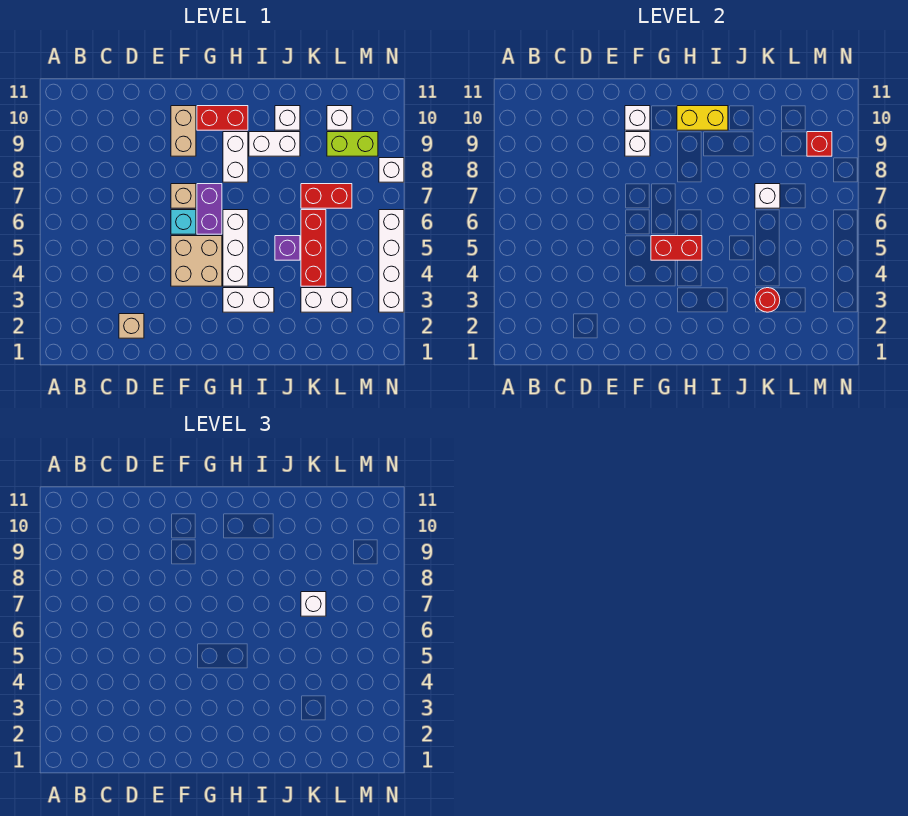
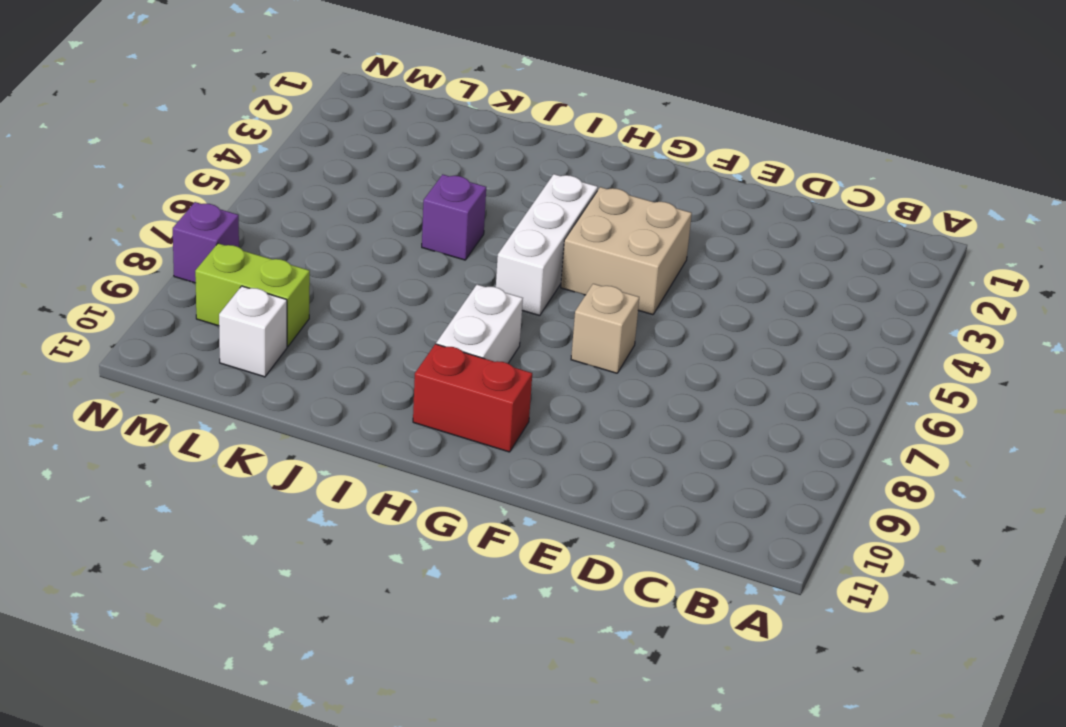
purple brick N8 level 1 -> white brick N8 level 1
none -> tan brick D2 level 1
none -> cyan brick F6 level 1
none -> tan brick F9:F10 level 1

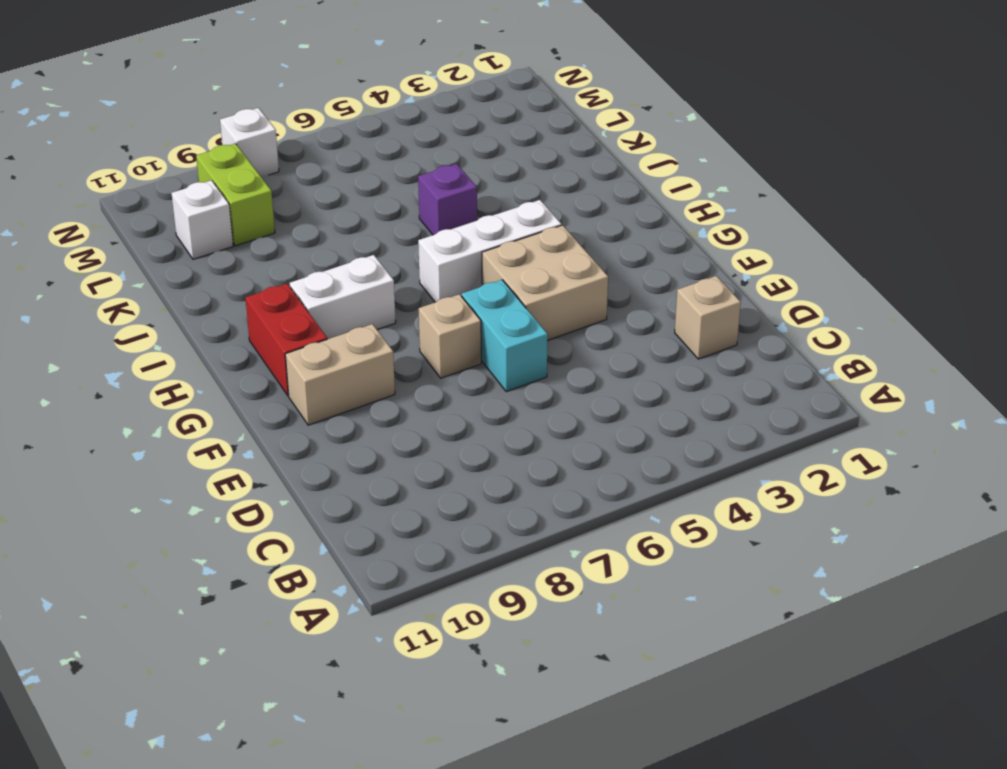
cyan brick E6:F6 level 1 -> cyan brick F6 level 1
none -> purple brick G6:G7 level 1
none -> white brick H3:I3 level 1
none -> white brick I9:J9 level 1

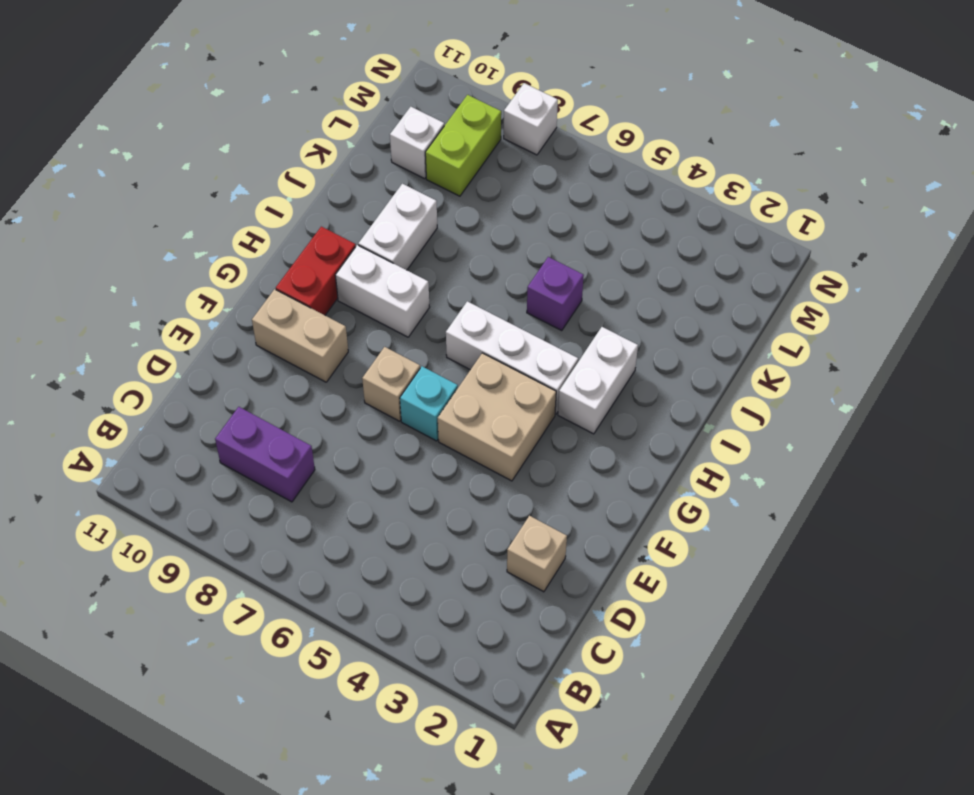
purple brick C8:C9 level 1 -> purple brick G6:G7 level 1
none -> white brick J10 level 1
none -> white brick K3:L3 level 1
none -> red brick K4:K6 level 1

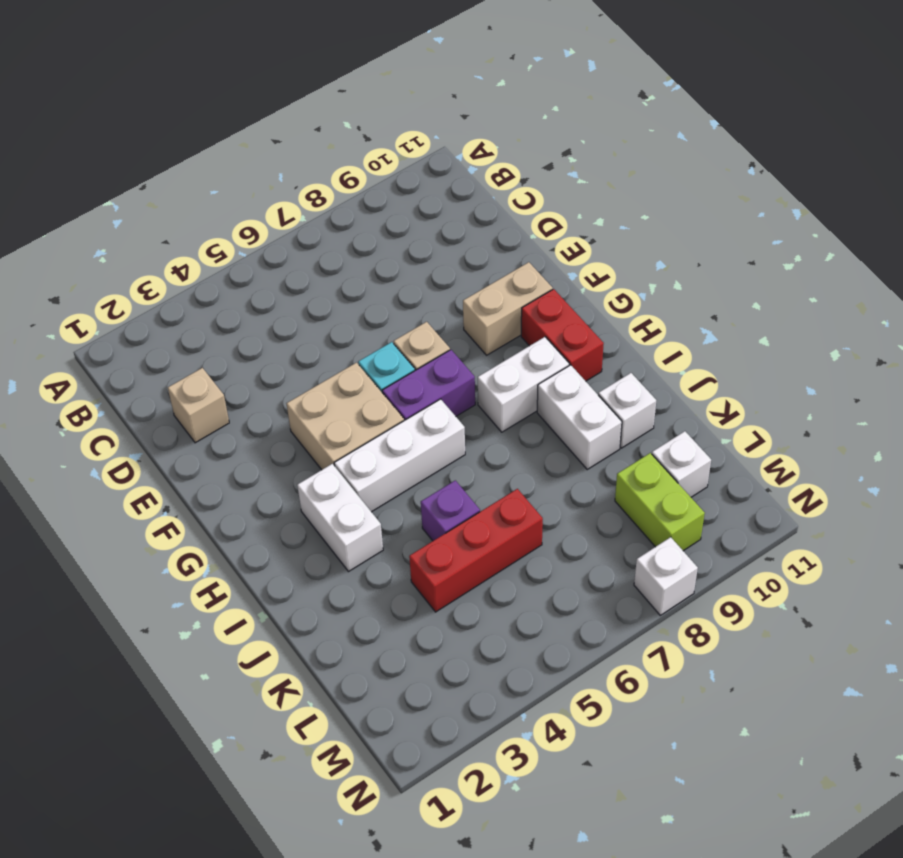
none -> white brick K3:L3 level 1
none -> red brick K7:L7 level 1
none -> white brick N3:N6 level 1

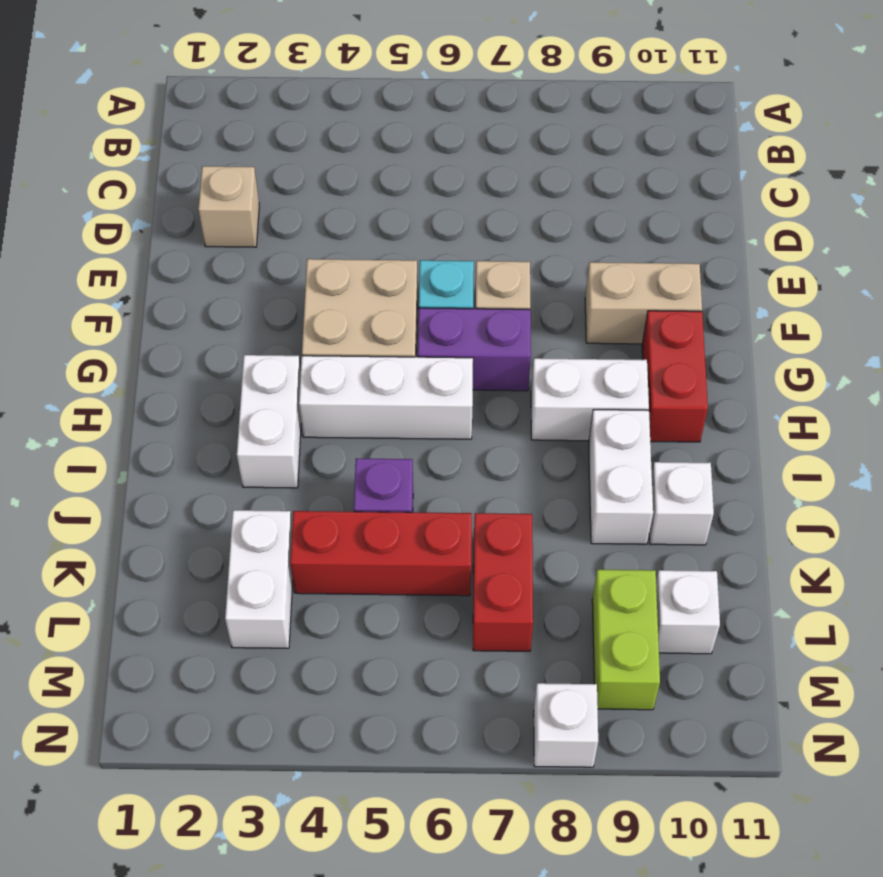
none -> white brick N3:N6 level 1
none -> white brick F9 level 2
none -> white brick F10 level 2

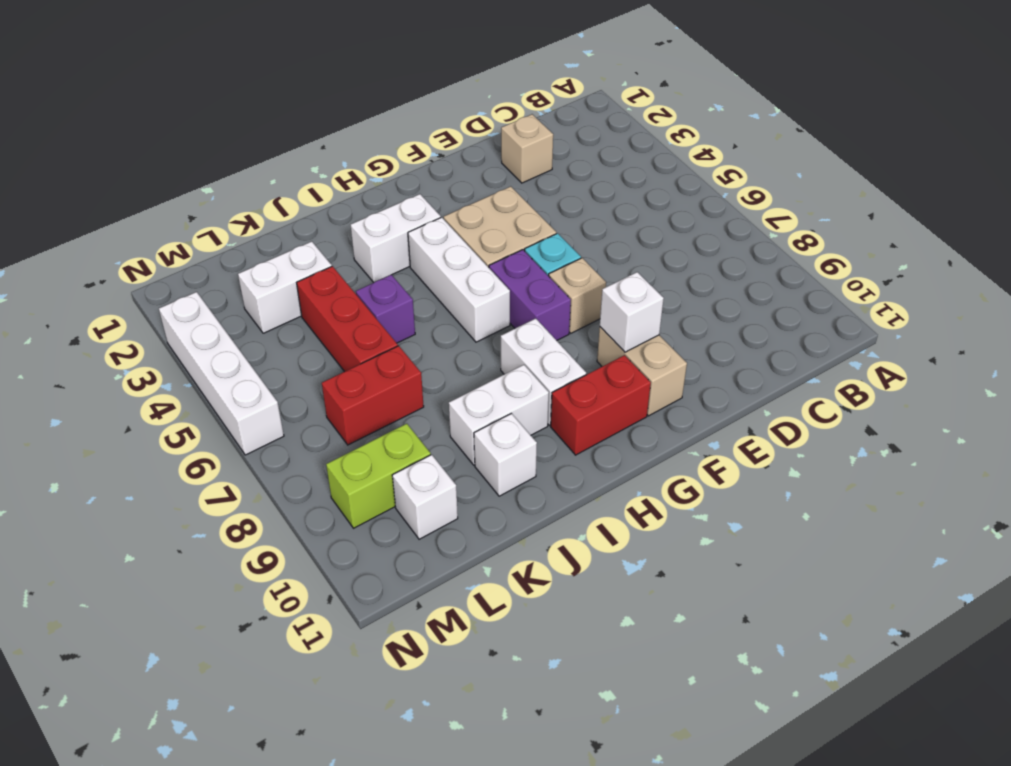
none -> white brick N8 level 1
none -> white brick F10 level 2
none -> red brick G5:H5 level 2

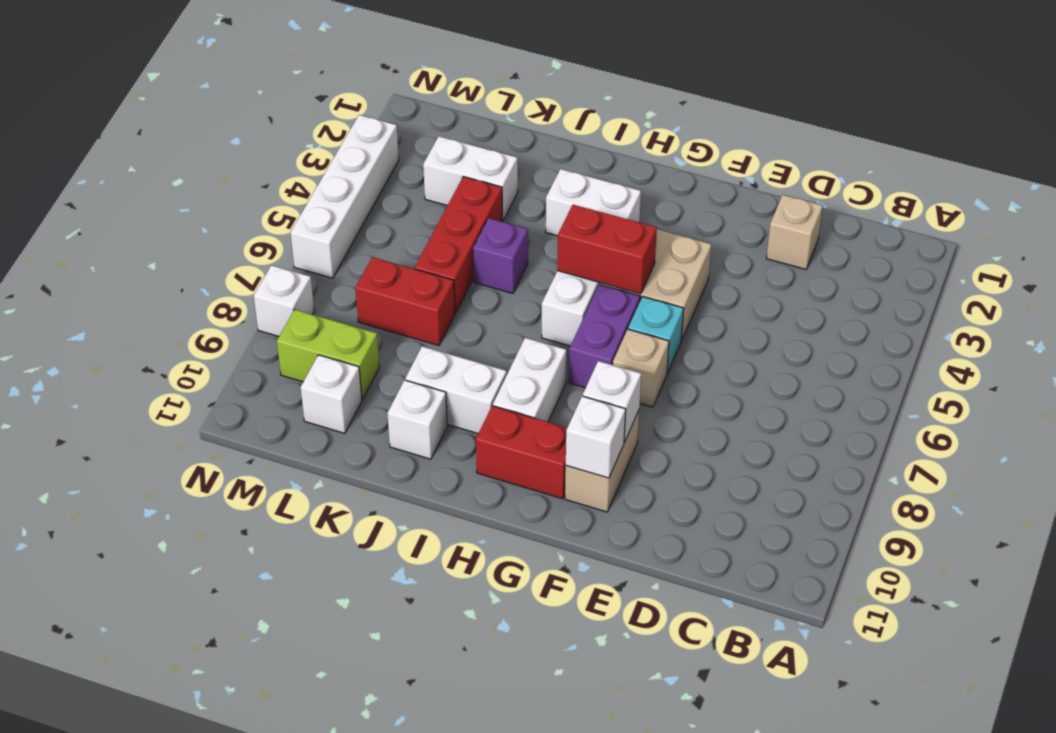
none -> yellow brick H10:I10 level 2
none -> red round brick K3 level 2
none -> white brick K7 level 2

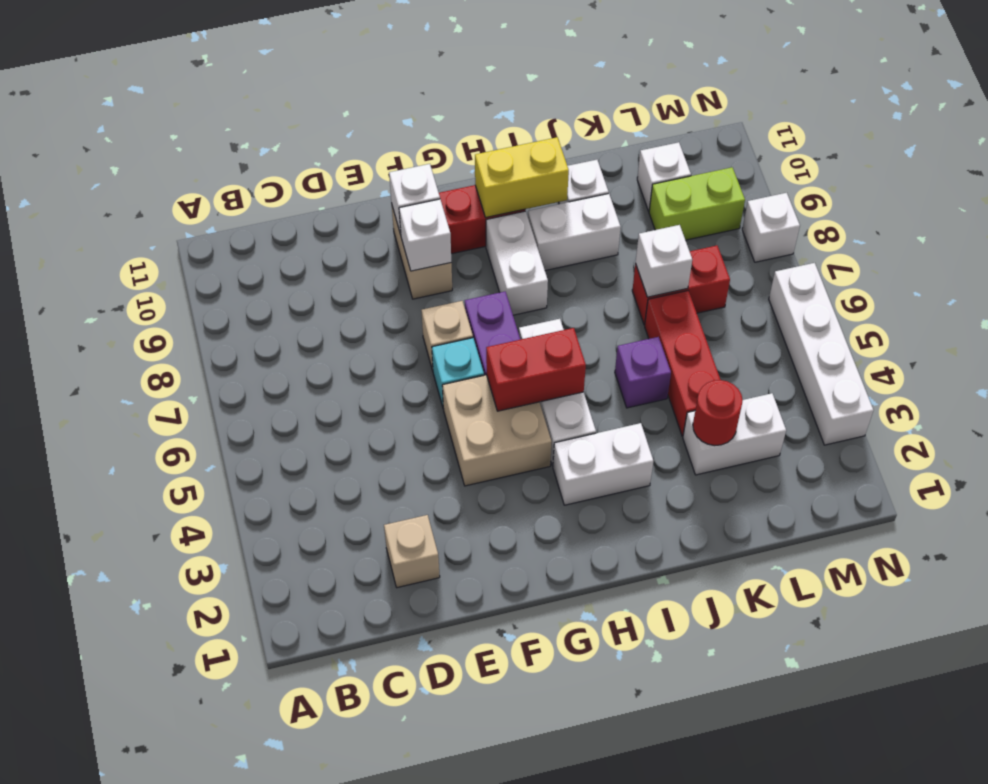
none -> red brick M9 level 2
none -> white brick K7 level 3

